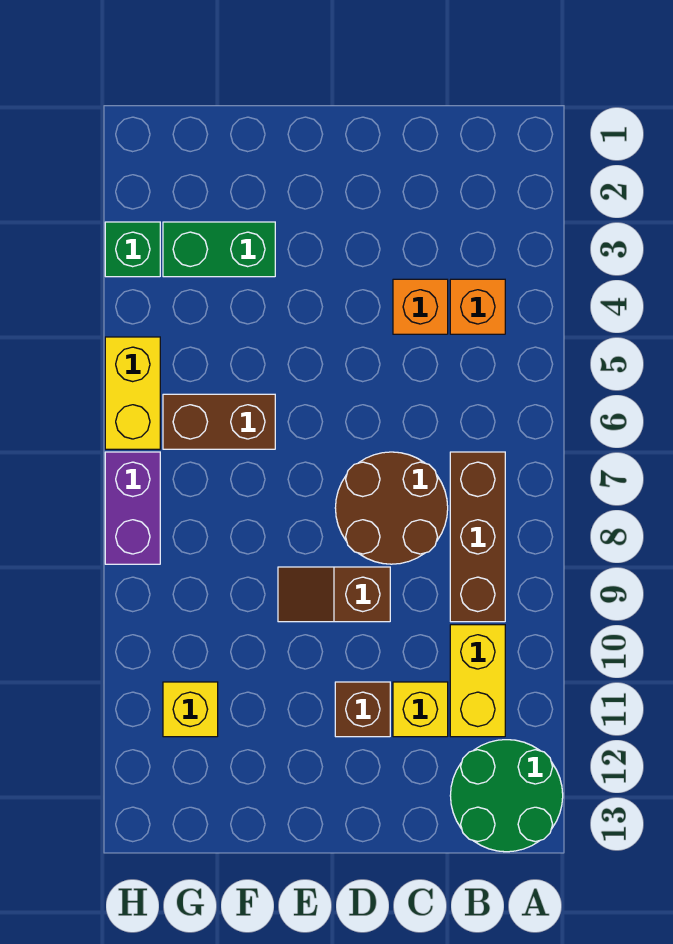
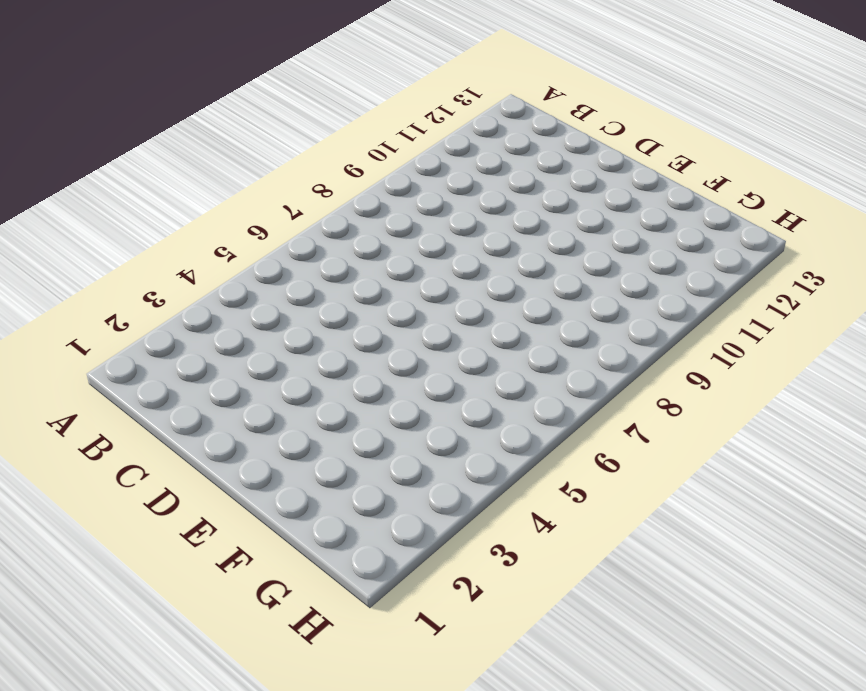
none -> green round brick A12:B13 level 1
none -> orange brick B4 level 1
none -> brown brick B7:B9 level 1

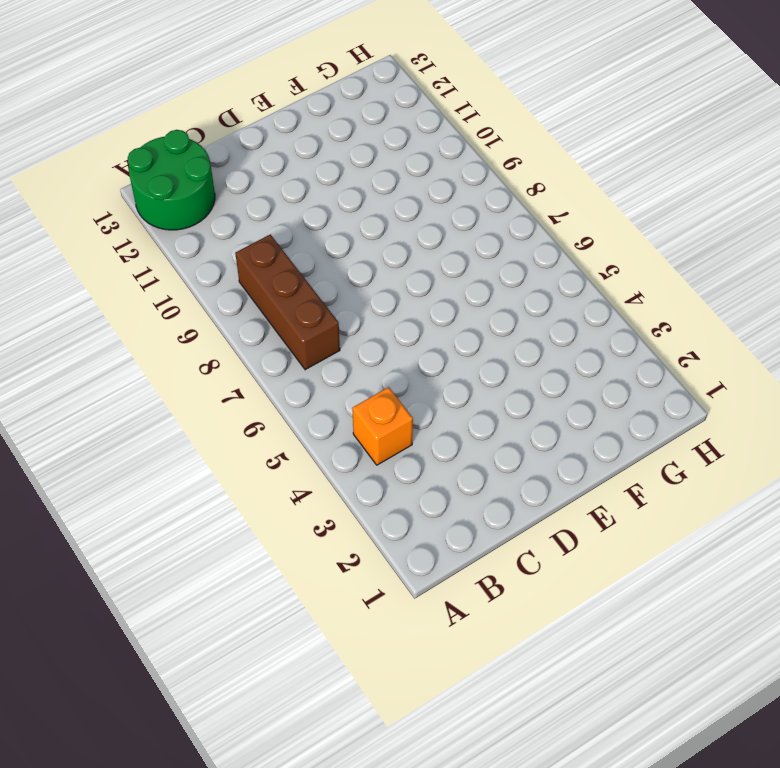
none -> yellow brick B10:B11 level 1
none -> orange brick C4 level 1
none -> brown round brick C7:D8 level 1

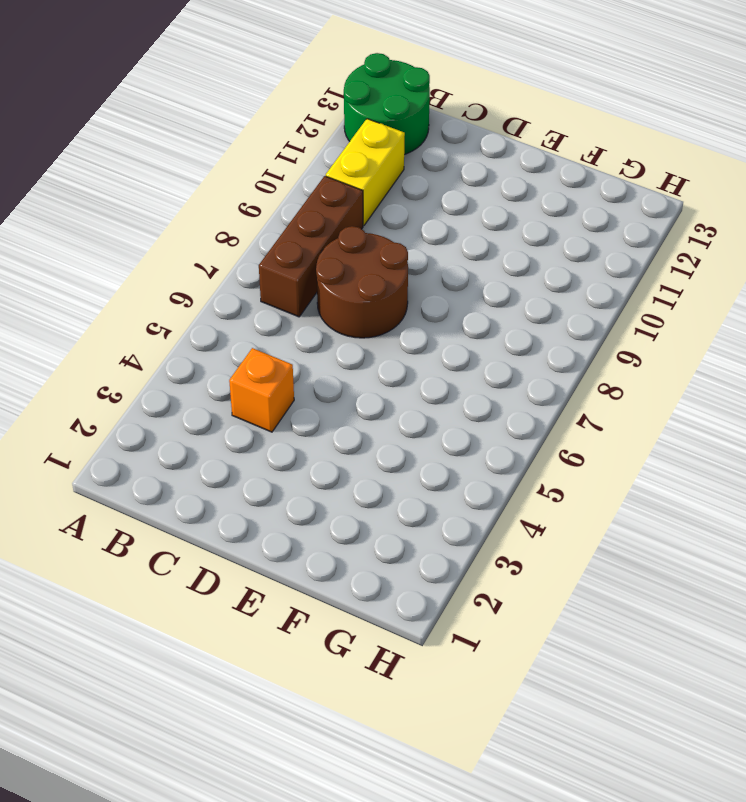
none -> orange brick B4 level 1
none -> yellow brick C11 level 1
none -> brown slope D9:E9 level 1 top D

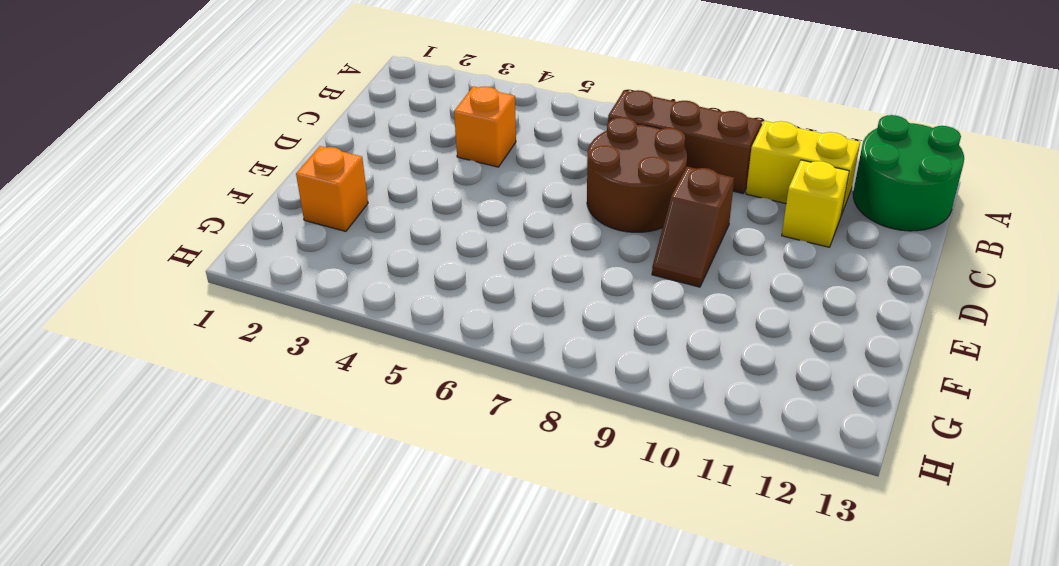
orange brick F2 level 1 -> orange brick B4 level 1
none -> brown brick D11 level 1
none -> green brick F3:G3 level 1
none -> brown brick F6:G6 level 1

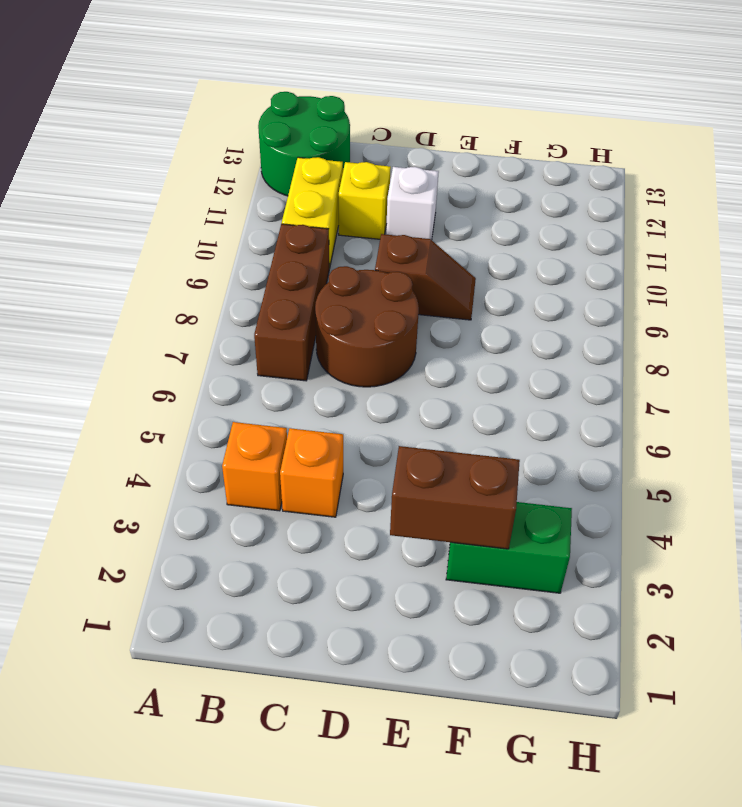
white brick D11 level 1 -> brown brick D11 level 1
brown brick E3:F3 level 2 -> brown brick F6:G6 level 1
none -> yellow brick G11 level 1
none -> green brick H3 level 1
none -> yellow brick H5:H6 level 1

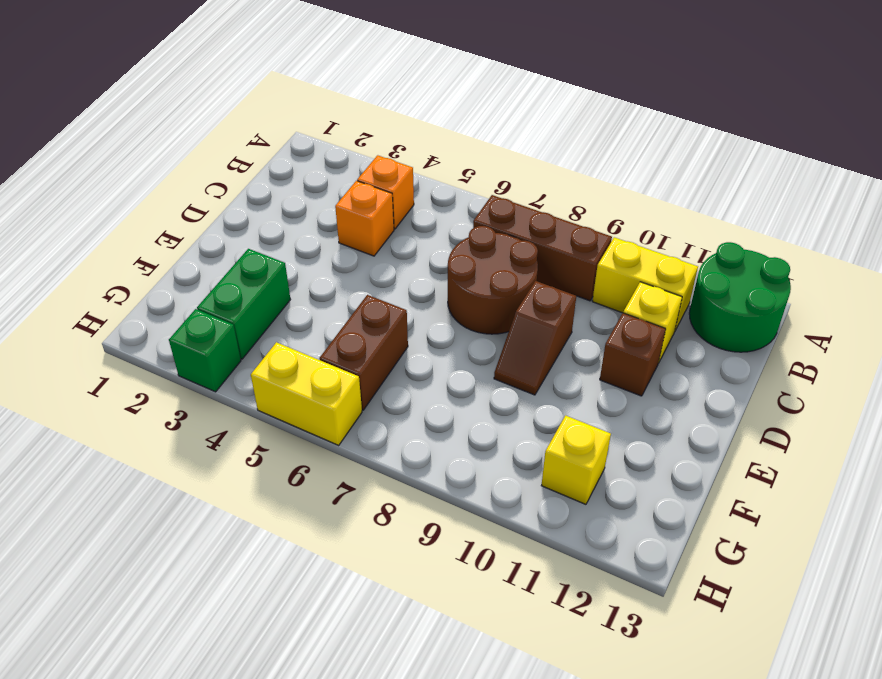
none -> purple brick H7:H8 level 1

